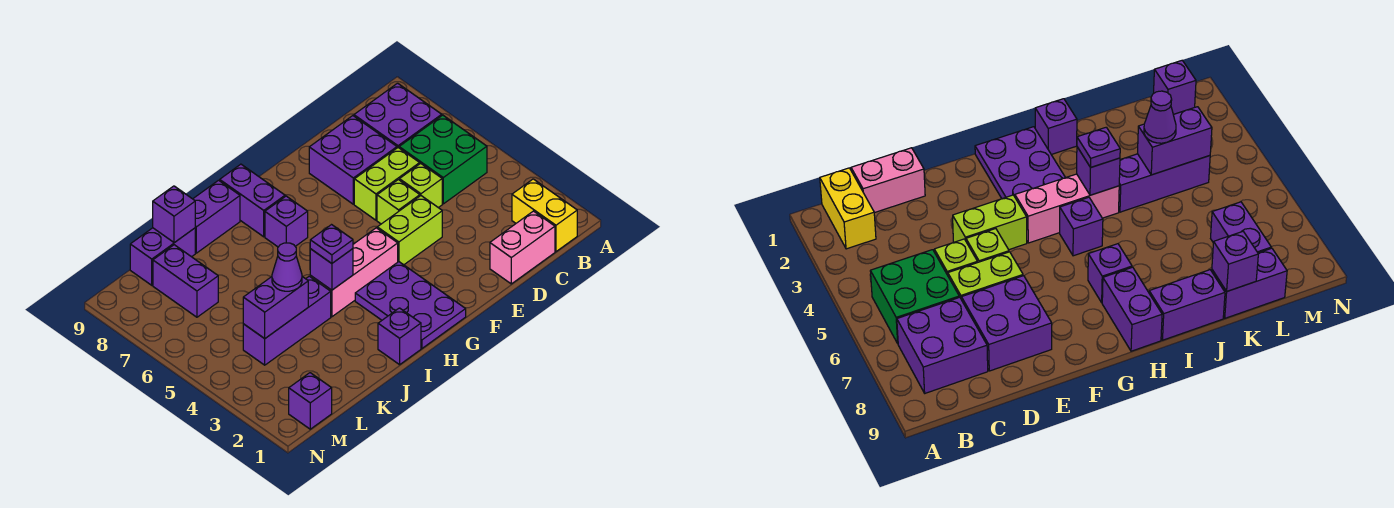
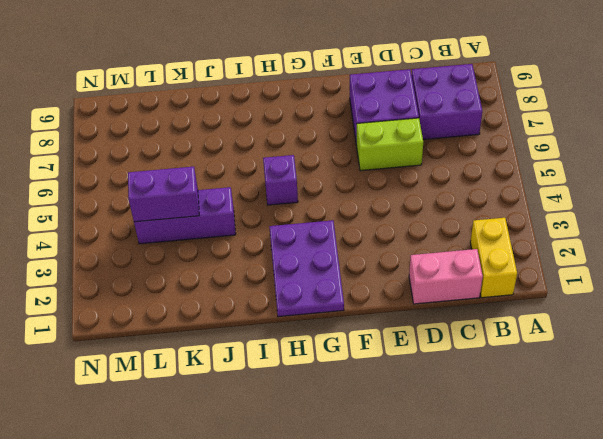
none -> green brick B5:C6 level 1
none -> lime brick D5 level 1
none -> lime brick E4:F4 level 1

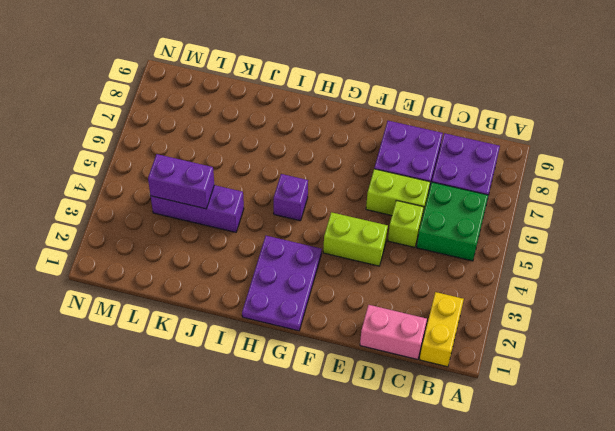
none -> lime brick E5 level 1
none -> pink brick G4:I4 level 1
none -> purple brick H7 level 1

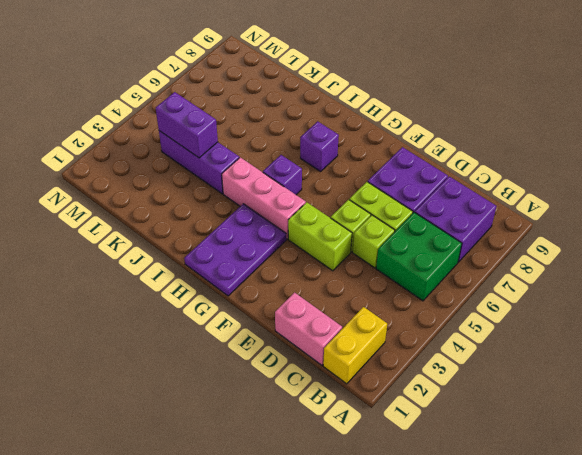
none -> purple brick H8:H9 level 1
none -> purple brick I1 level 1
none -> purple brick I9:J9 level 1

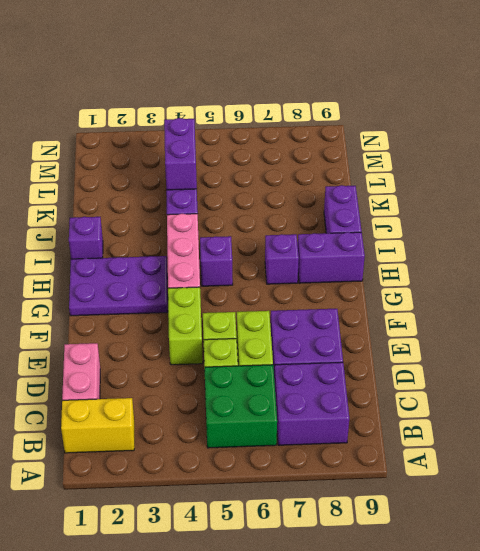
none -> purple brick K9:L9 level 1
none -> purple brick L7:L8 level 1
none -> purple brick M1 level 1

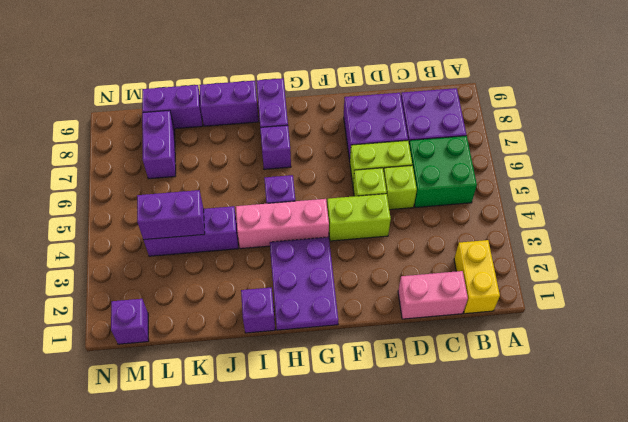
none -> purple brick I4 level 2
none -> purple brick K9 level 2
none -> purple plate I4 level 3

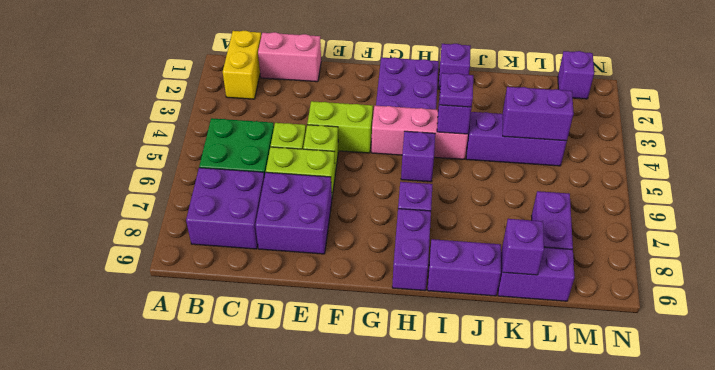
none -> purple cone K4 level 3

